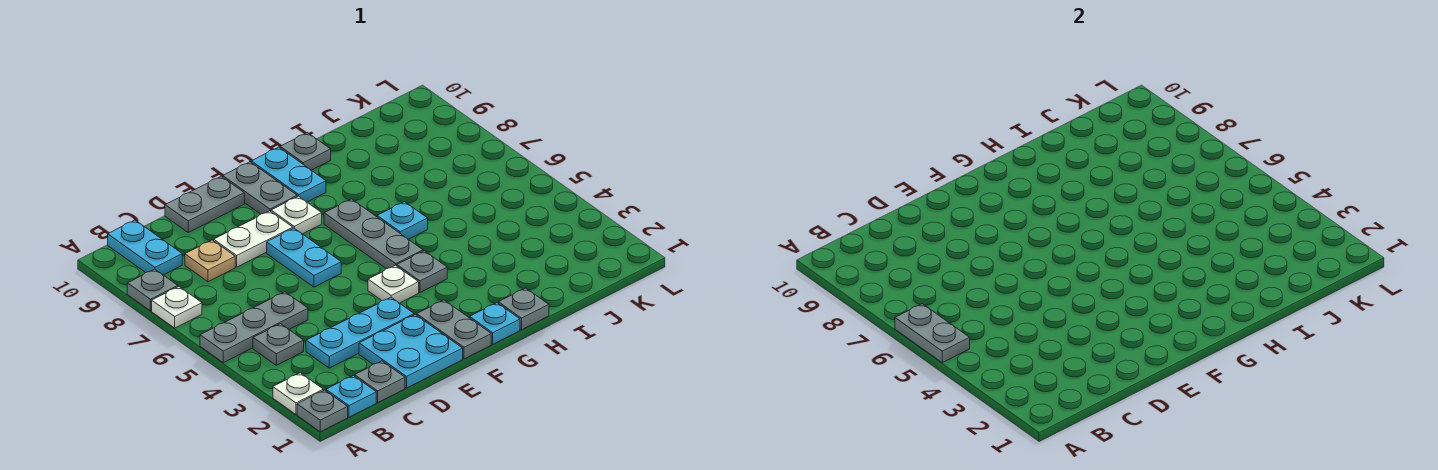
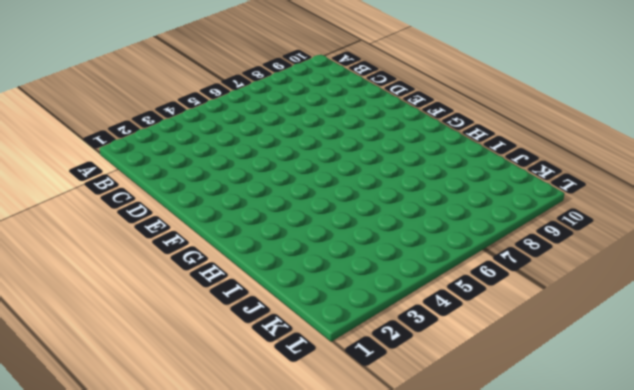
none -> grey plate A1 level 1
none -> white plate A2 level 1
none -> grey plate A5:C5 level 1

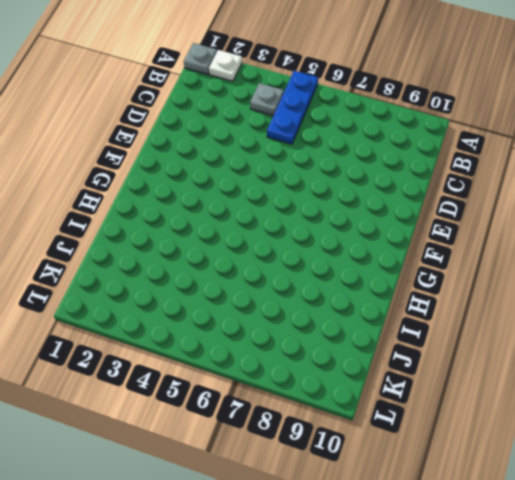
blue plate A5:C5 level 1 -> grey plate A5:C5 level 1
none -> white plate A7 level 1
none -> grey plate A8 level 1
none -> cyan plate B1 level 1

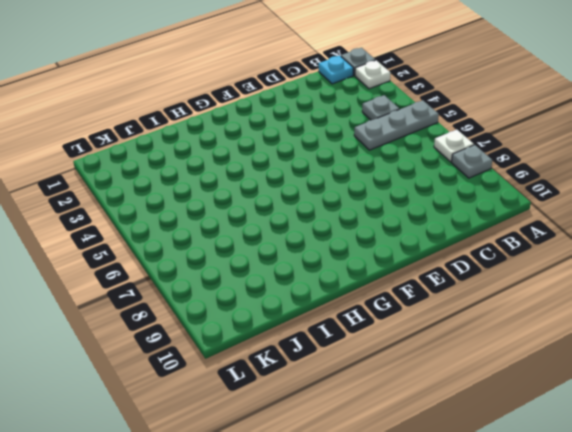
none -> cyan plate B9:B10 level 1
none -> grey plate C1 level 1
none -> cyan plate C3:E3 level 1

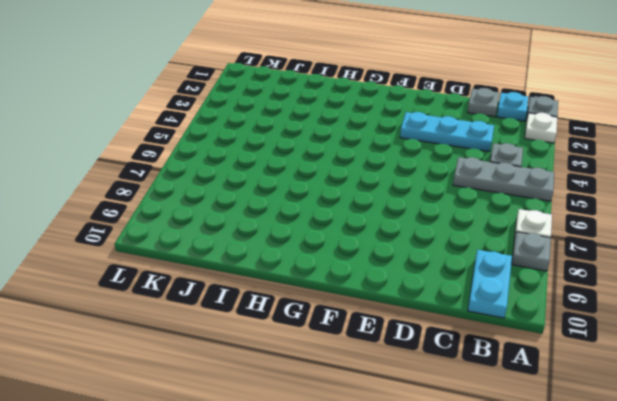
none -> tan plate C8 level 1
none -> cyan plate D1:E2 level 1
none -> white plate D8:E8 level 1

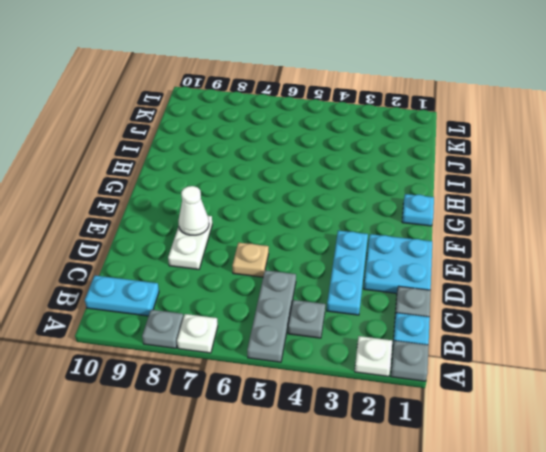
tan plate D6 level 1 -> tan plate C8 level 1
white cone E8 level 2 -> none
none -> grey plate D10:E10 level 1
none -> cyan plate E6:E7 level 1
none -> grey plate F1:F2 level 1

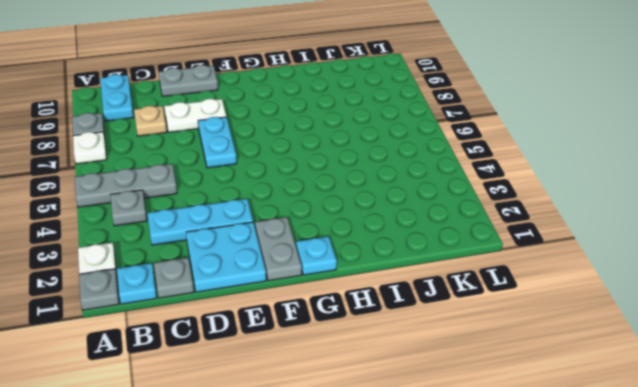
none -> white plate F4 level 1
none -> white plate F8 level 1
none -> grey plate F9:F10 level 1

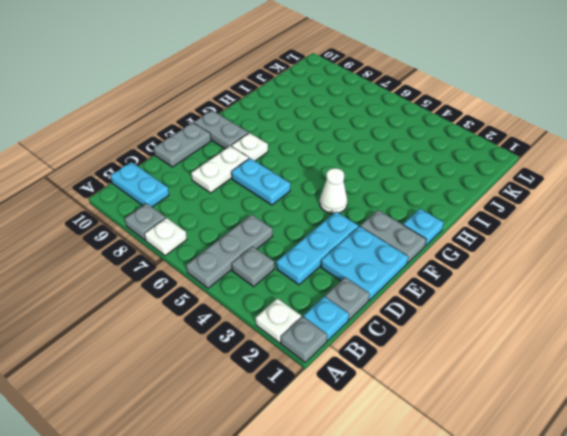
white cone F4 level 1 -> white plate F4 level 1
none -> tan plate C8 level 1
none -> grey plate G4 level 1
none -> grey plate G5:G7 level 1

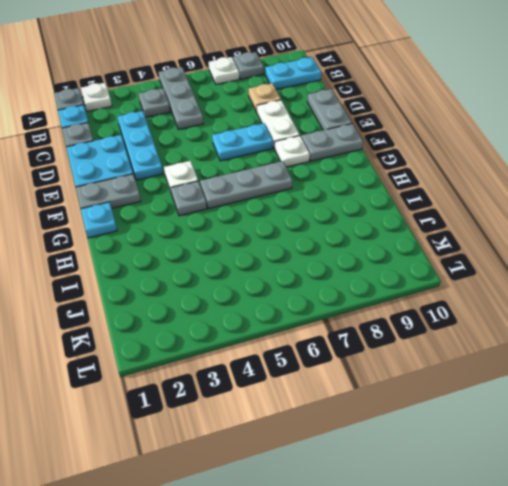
none -> cyan plate G9:G10 level 1
none -> grey plate H1 level 1
none -> cyan plate H6 level 1

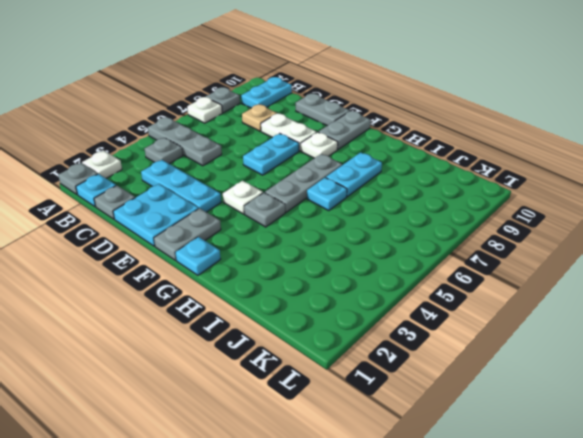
cyan plate H7:H8 level 1 -> cyan plate G9:G10 level 1
none -> grey plate H1 level 1
none -> grey plate H10 level 1
none -> grey plate A5:A6 level 2

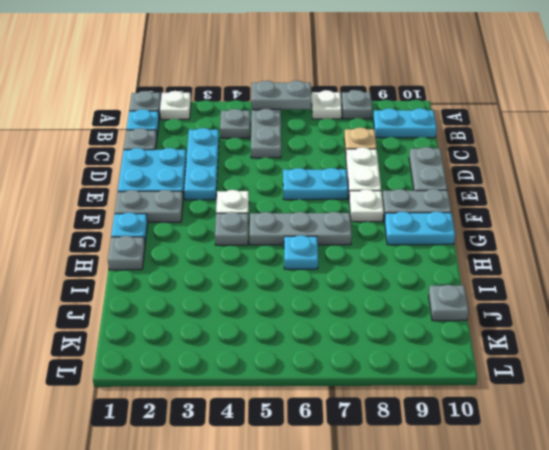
grey plate J10 level 1 -> grey plate H10 level 1

